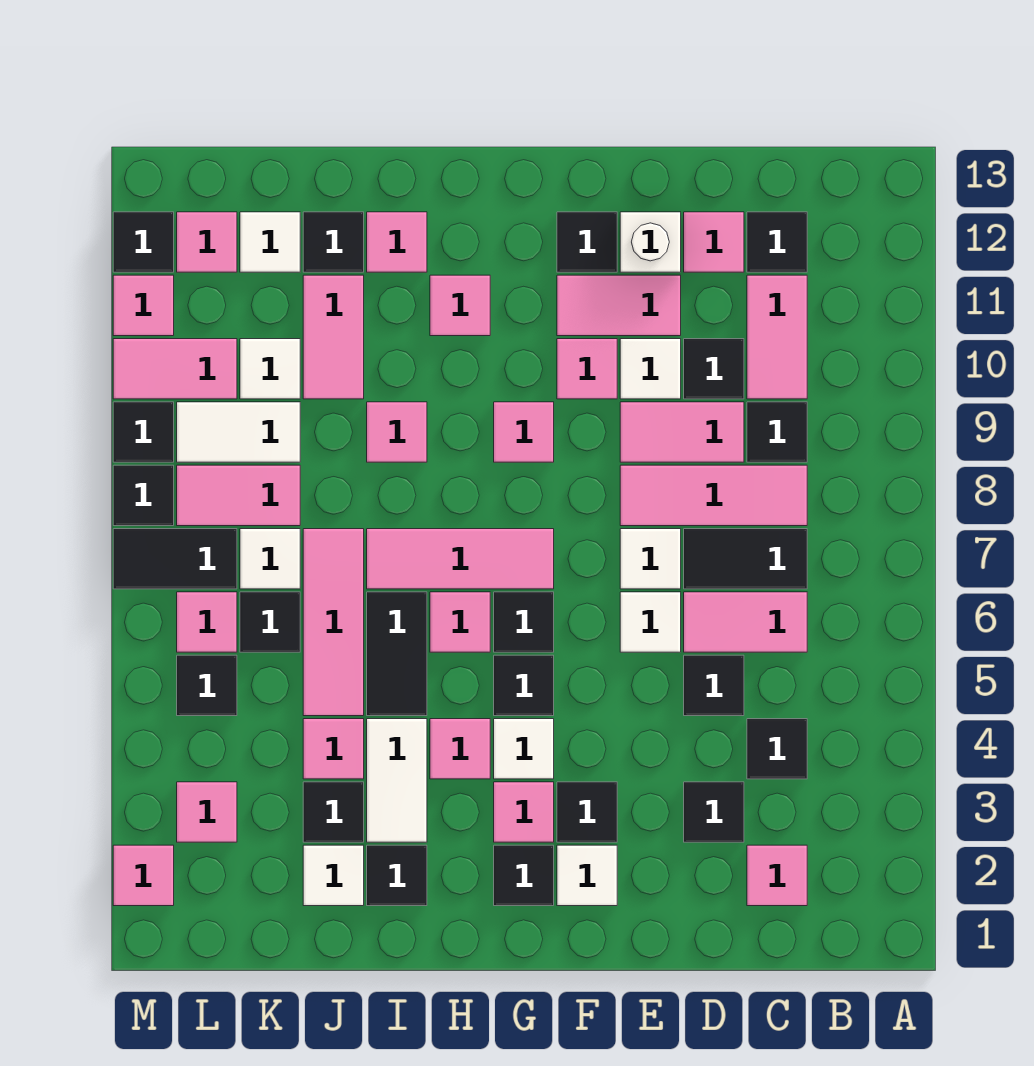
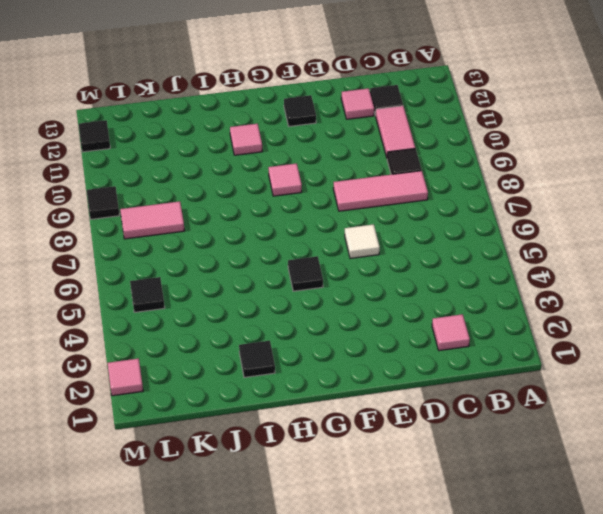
none -> black tile C4 level 1
none -> pink tile C6:D6 level 1
none -> black tile C7:D7 level 1
none -> black tile D3 level 1

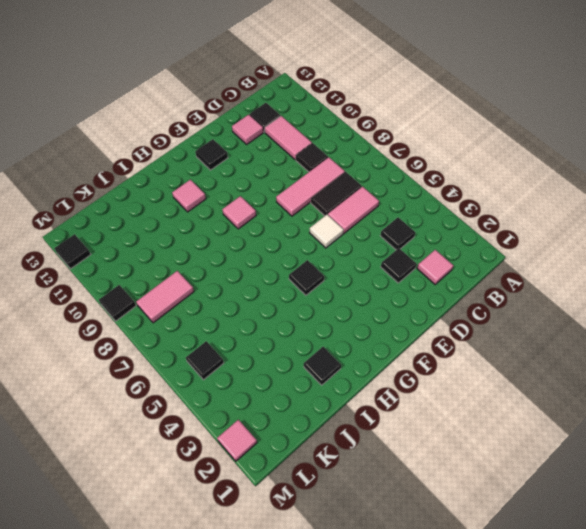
none -> black tile D5 level 1
none -> pink tile D9:E9 level 1
none -> black tile D10 level 1
none -> white tile E7 level 1

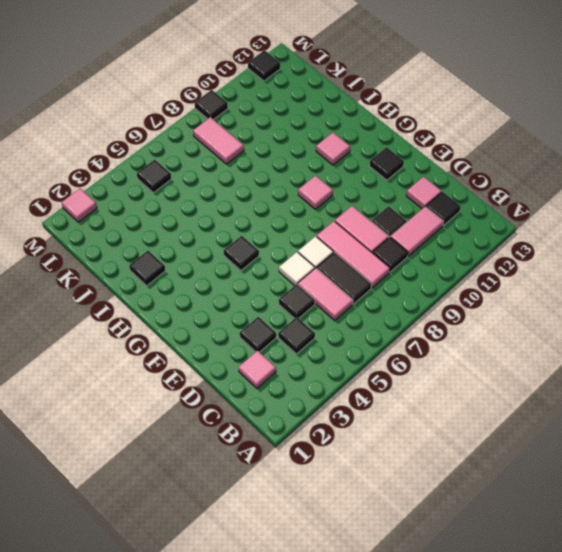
none -> white tile E10 level 1
none -> pink tile E11:F11 level 1
none -> white brick E12 level 1
none -> white tile F2 level 1

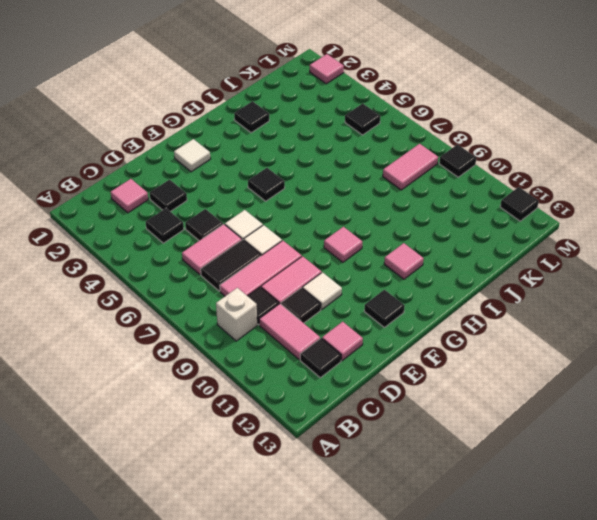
white brick B9 level 1 -> white brick E12 level 1
none -> pink tile E11:F11 level 1
none -> black tile F3 level 1
none -> pink tile F10 level 1
none -> black tile G2 level 1

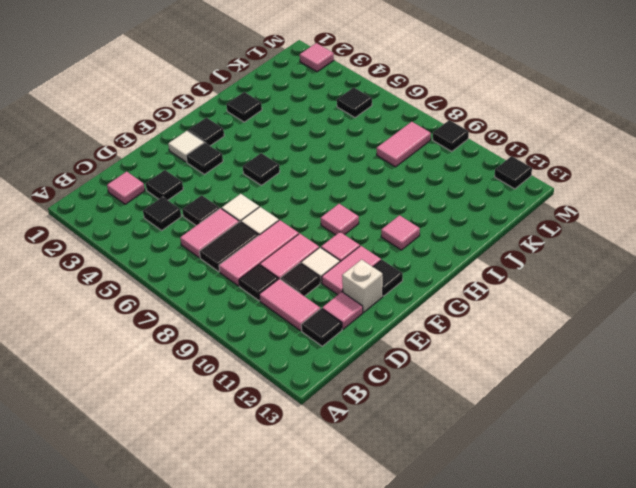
none -> pink tile G3 level 1
none -> white tile G4 level 1
none -> black tile G6 level 1
none -> pink tile G7:I7 level 1

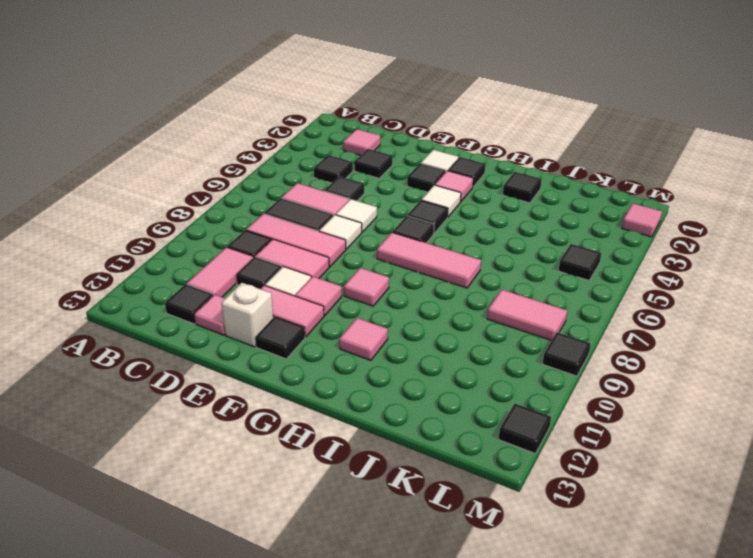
none -> pink tile H4 level 1
none -> pink tile H6 level 1
none -> white tile I3:I4 level 1
none -> black tile I5:I6 level 1

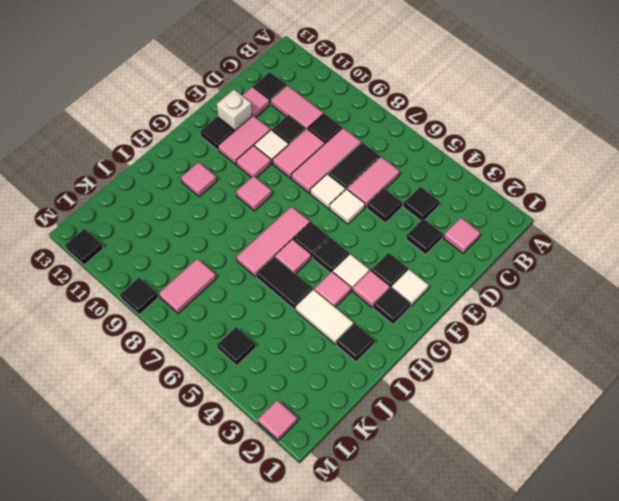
none -> pink tile I9 level 1
none -> pink tile I12 level 1
none -> white tile J2 level 1
none -> black tile J3 level 1

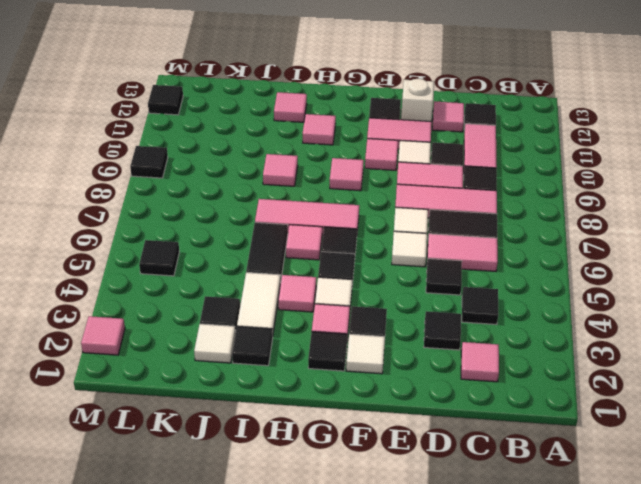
none -> pink tile J4 level 1
none -> pink tile J5:J7 level 1
none -> pink tile J10:J11 level 1
none -> black tile J12 level 1

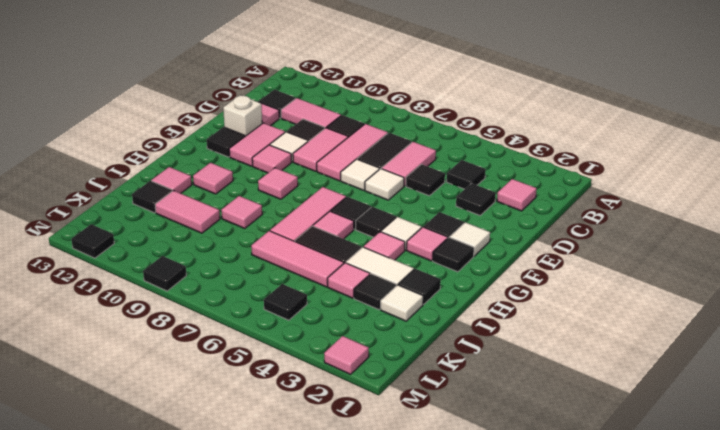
none -> black tile K6 level 1
none -> white tile K7 level 1
none -> pink tile K8:L8 level 1
none -> white tile K9:L9 level 1

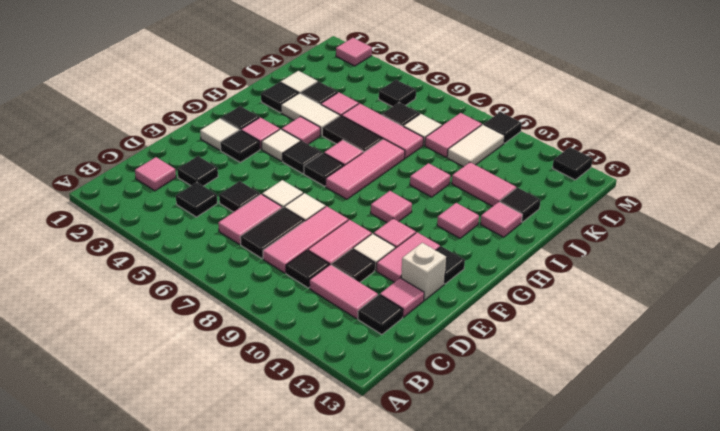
none -> white tile K10 level 1
none -> white tile K12 level 1
none -> pink tile L3 level 1
none -> pink tile L6 level 1

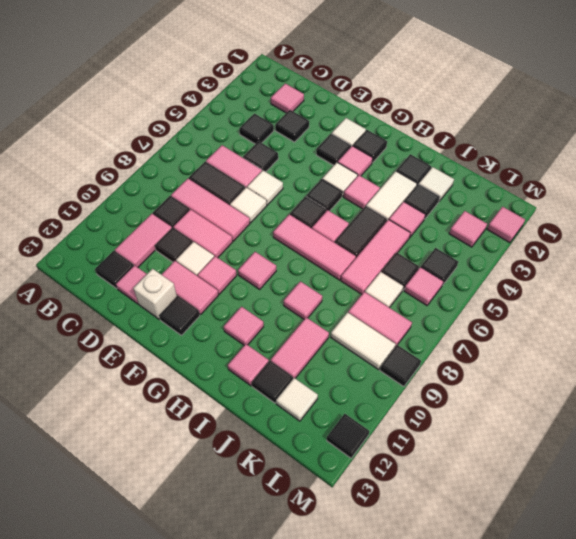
none -> white tile K10 level 1
none -> black tile L7:M7 level 1
none -> pink tile L10:M10 level 1
none -> pink tile L12 level 1

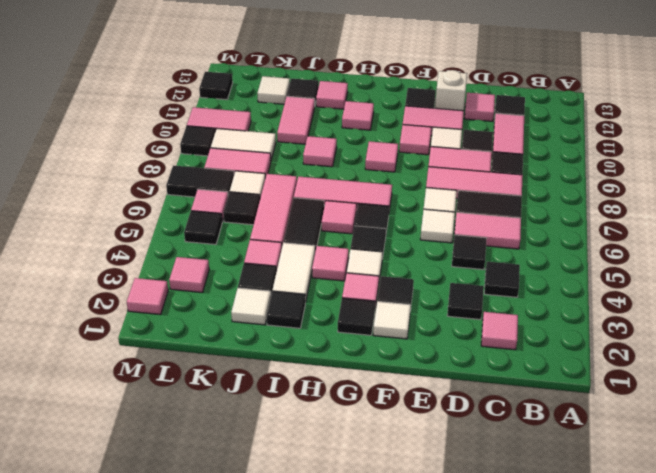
none -> white tile K10 level 1
none -> pink tile L12 level 1
none -> black tile M8 level 1
none -> pink tile M11 level 1

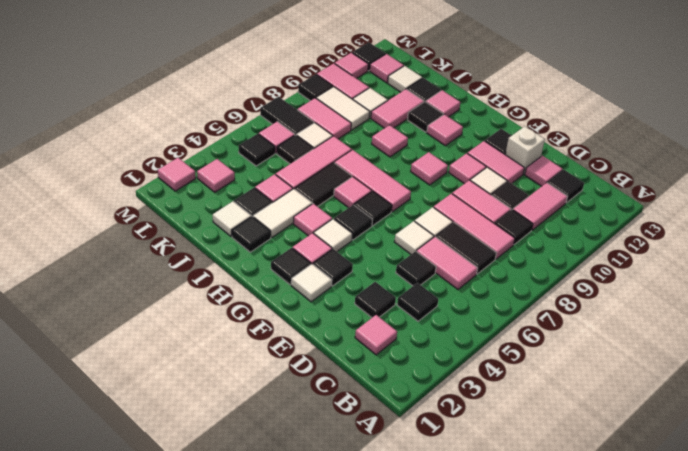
black tile I11 level 1 -> black tile M8 level 1

